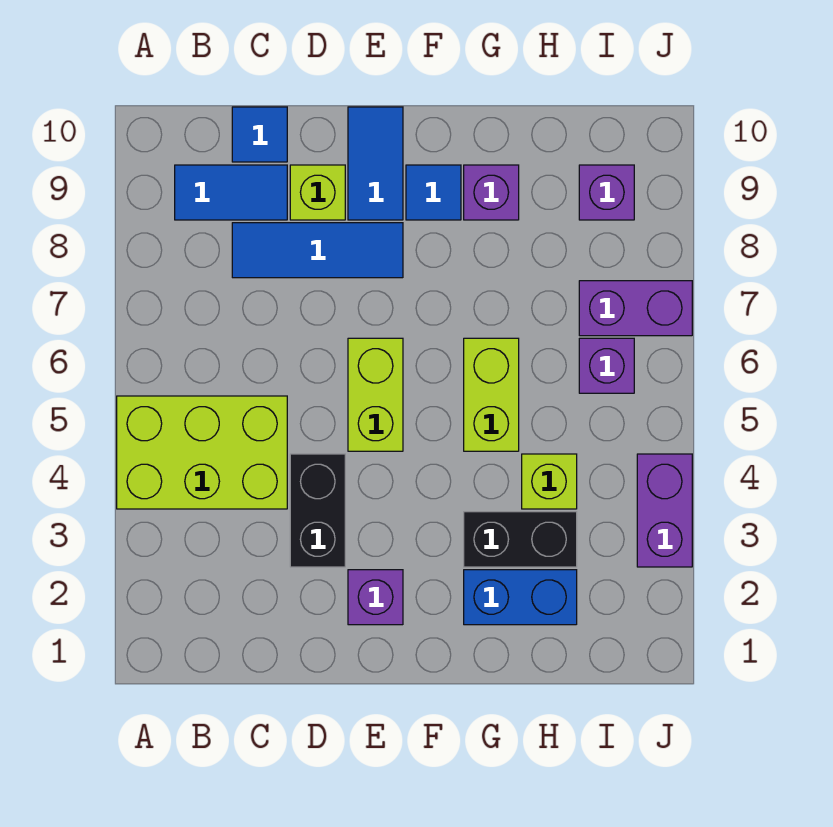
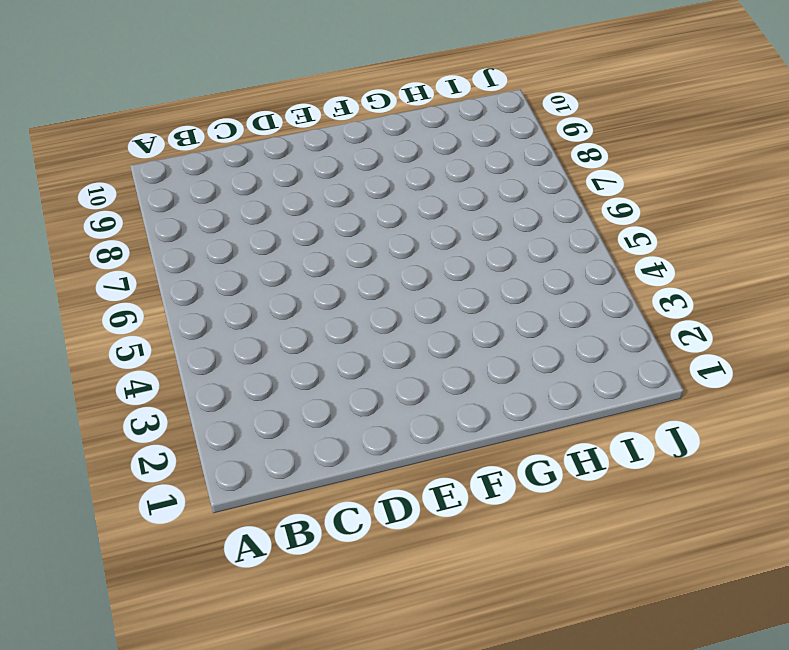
none -> lime brick A4:C5 level 1
none -> blue tile B9:C9 level 1
none -> blue tile C8:E8 level 1

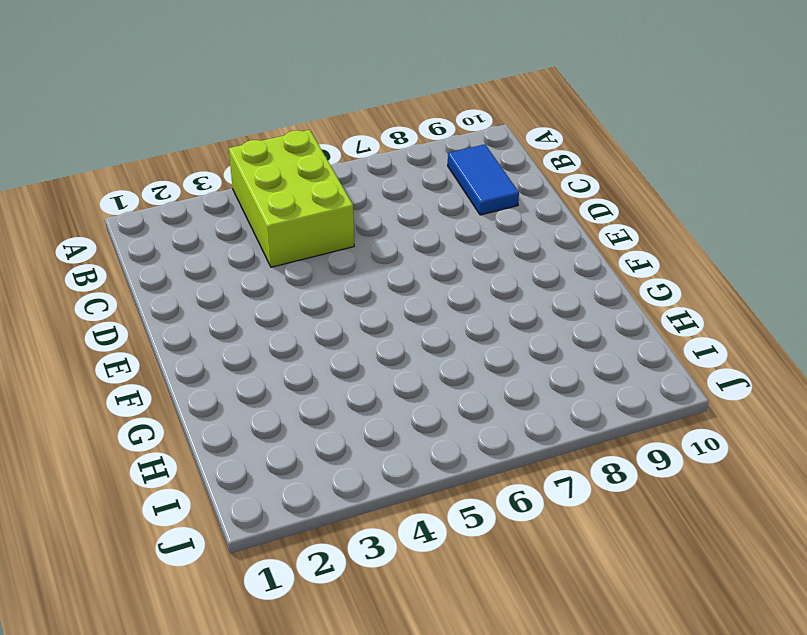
none -> blue tile C8:E8 level 1
none -> blue tile C10 level 1
none -> black brick D3:D4 level 1

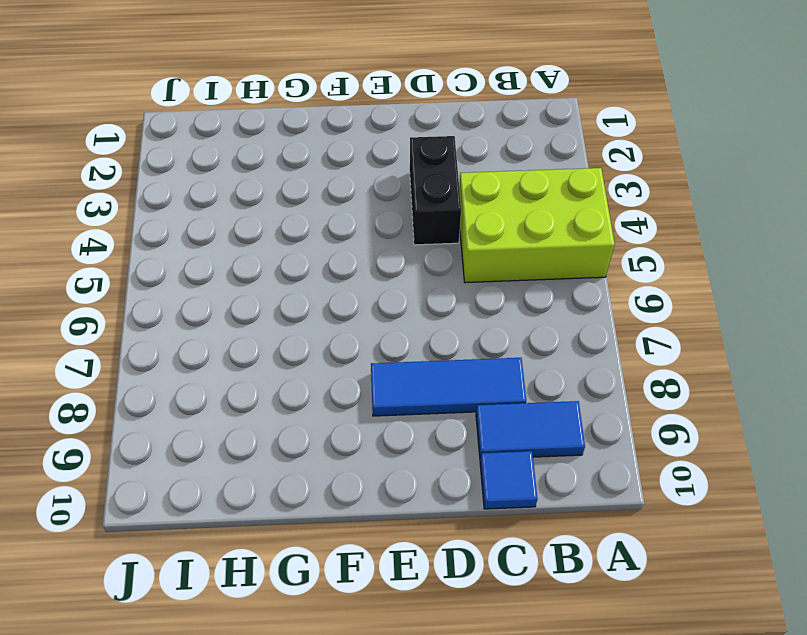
none -> lime brick D9 level 1
none -> purple brick E2 level 1
none -> lime brick E5:E6 level 1

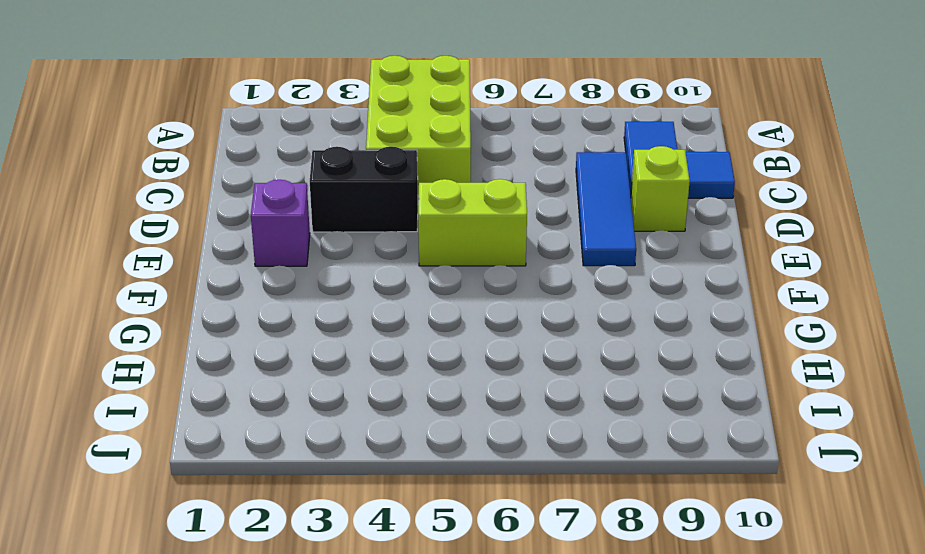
none -> blue tile E9:E10 level 1
none -> blue tile F9 level 1
none -> blue brick G2:H2 level 1

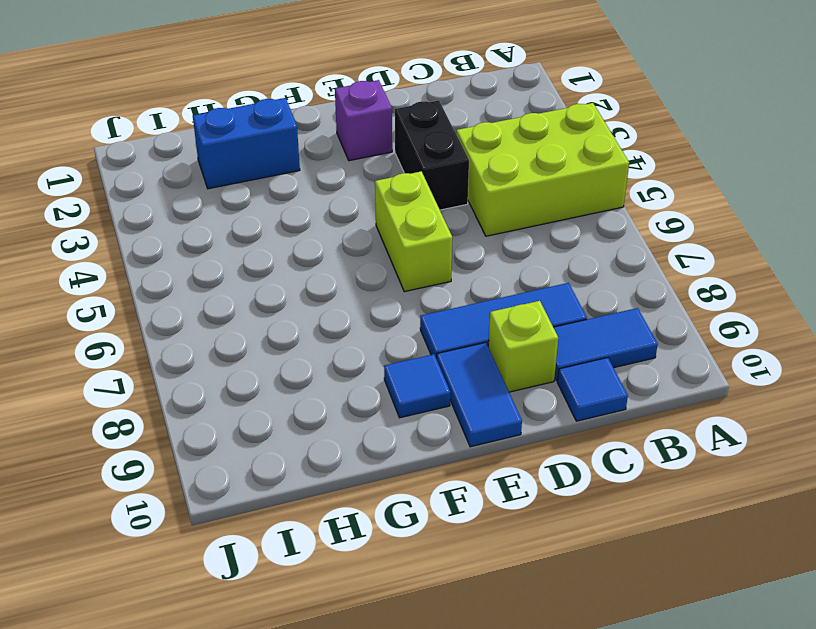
none -> black brick G3:H3 level 1
none -> lime brick G5:G6 level 1
none -> purple brick G9 level 1

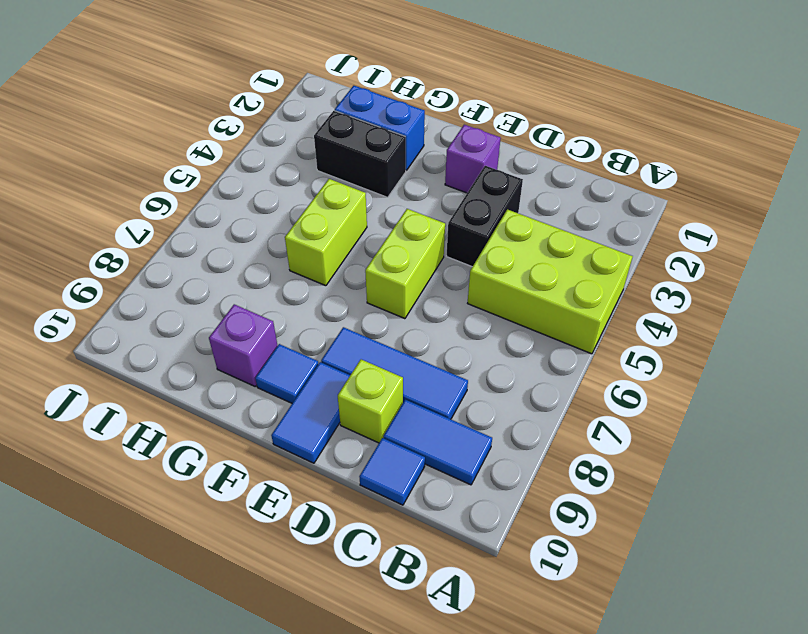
none -> lime brick H4 level 1
none -> purple brick I6 level 1
none -> purple brick I7:J7 level 1

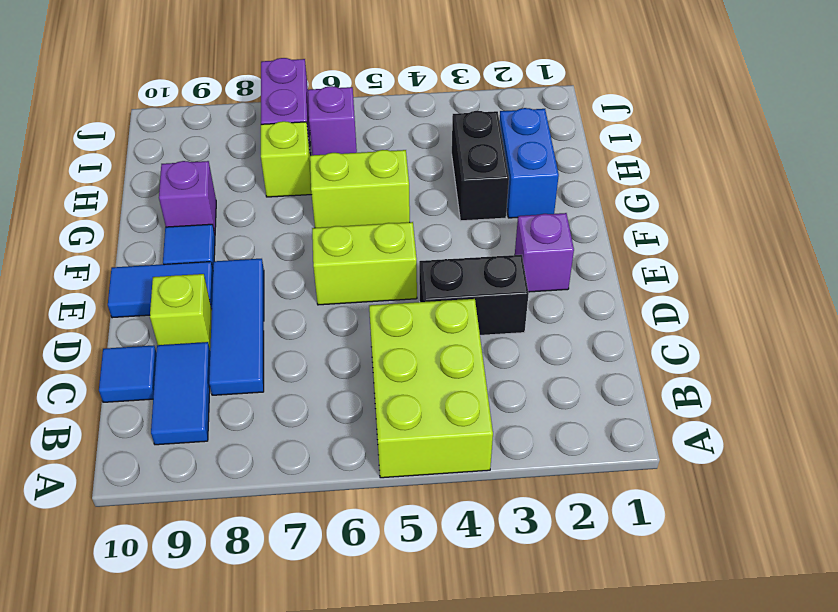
lime brick H7 level 1 -> lime brick H4 level 1
none -> purple brick I9 level 1
none -> purple brick J3:J4 level 1

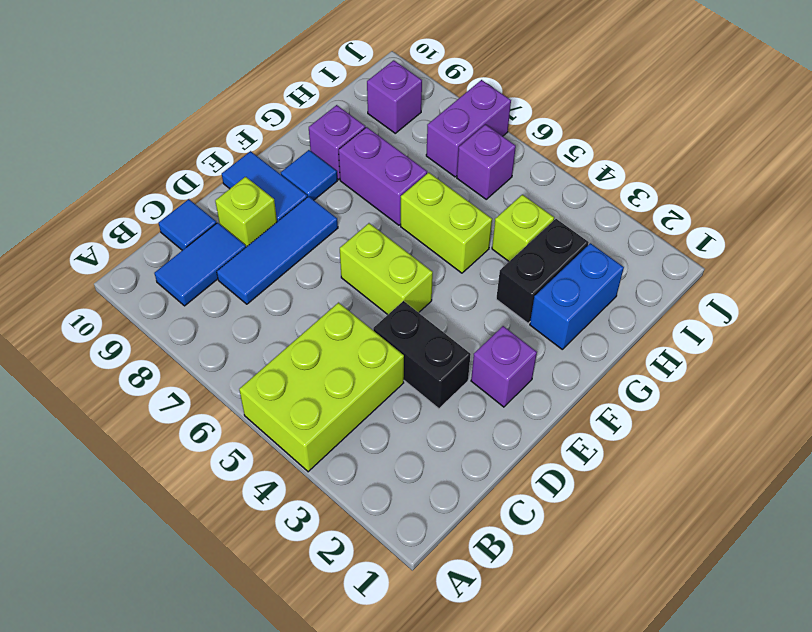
purple brick G7:G8 level 1 -> purple brick J3:J4 level 1

